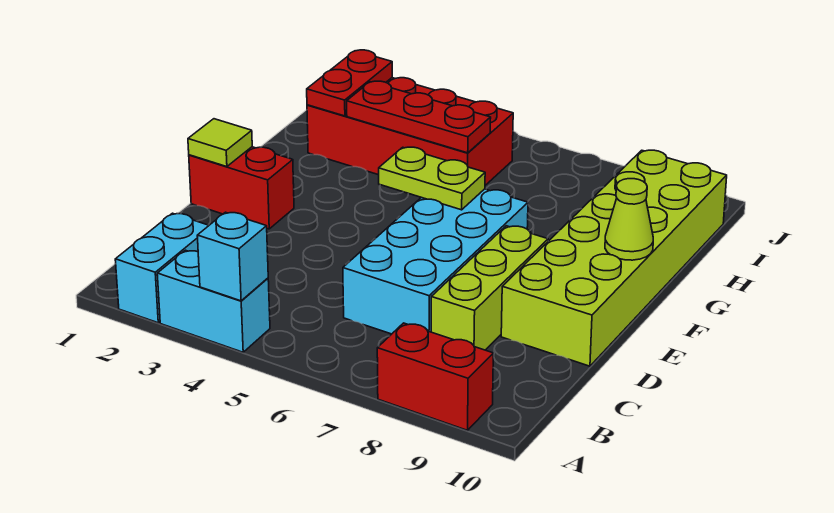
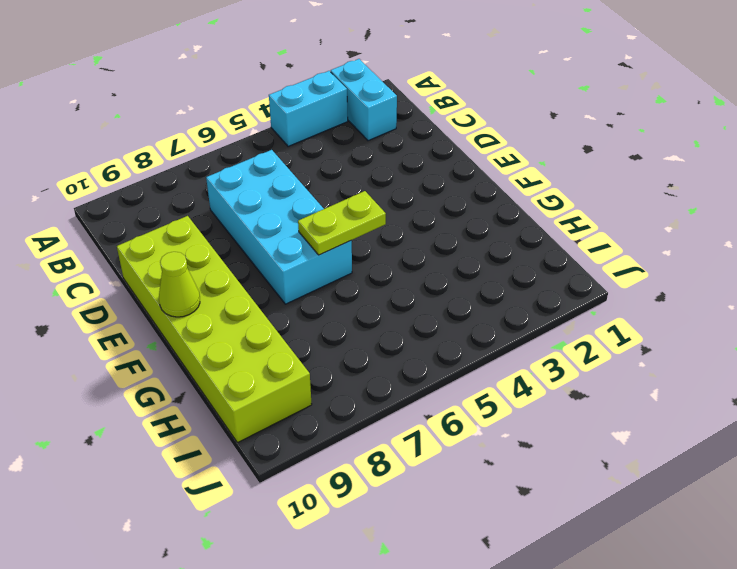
none -> red brick A8:A9 level 1
none -> lime brick C8:E8 level 1
none -> red brick E1:E2 level 1

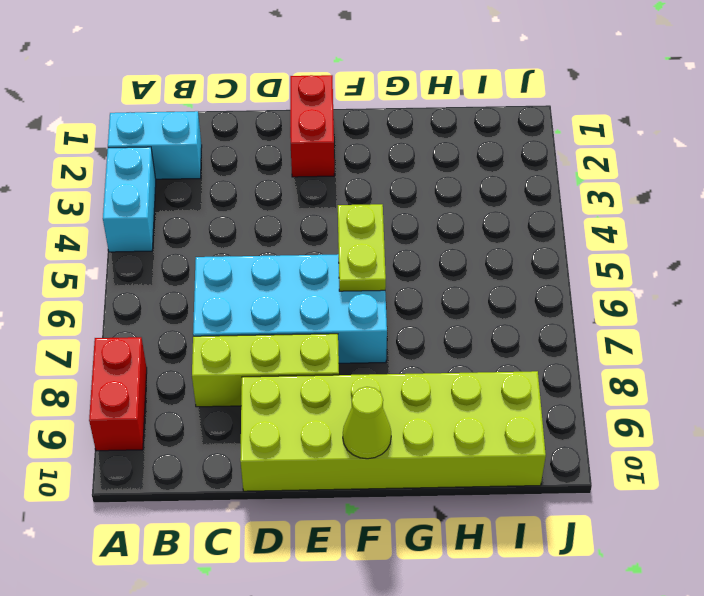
none -> red brick H2:I5 level 1
none -> cyan brick A4 level 2
none -> lime tile E1 level 2

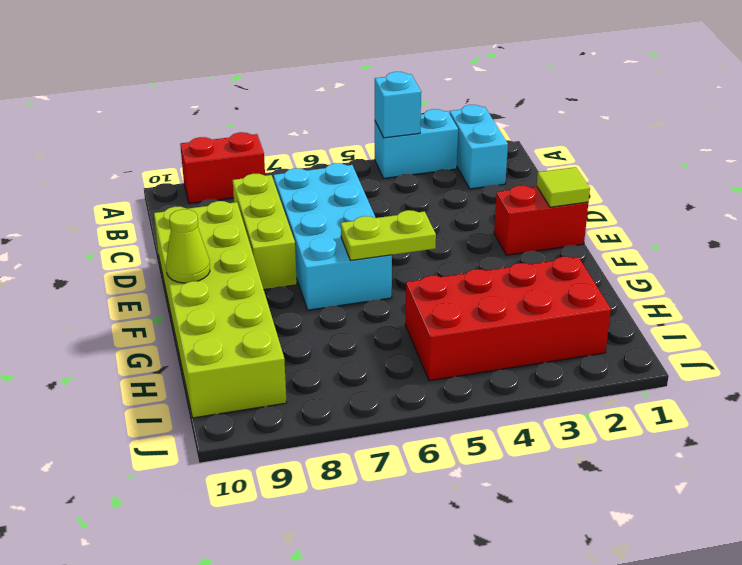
none -> red plate H2:I2 level 2
none -> red plate H3:H5 level 2

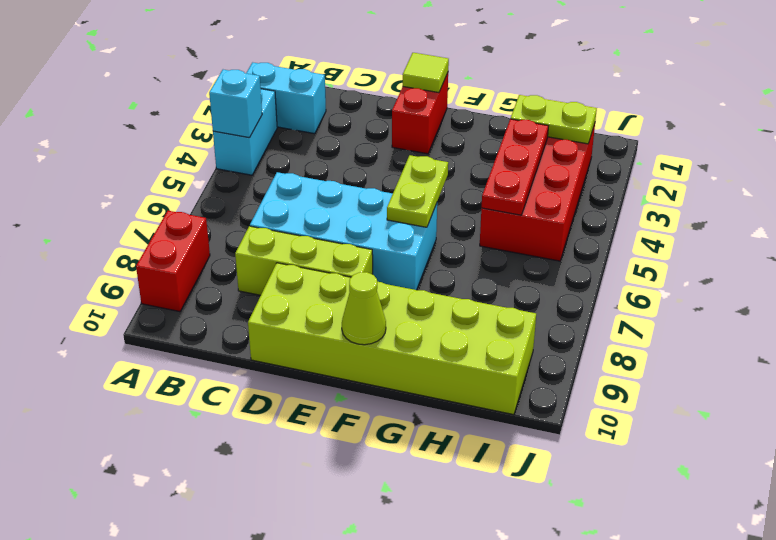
lime plate H2:I2 level 2 -> red plate H2:I2 level 2

